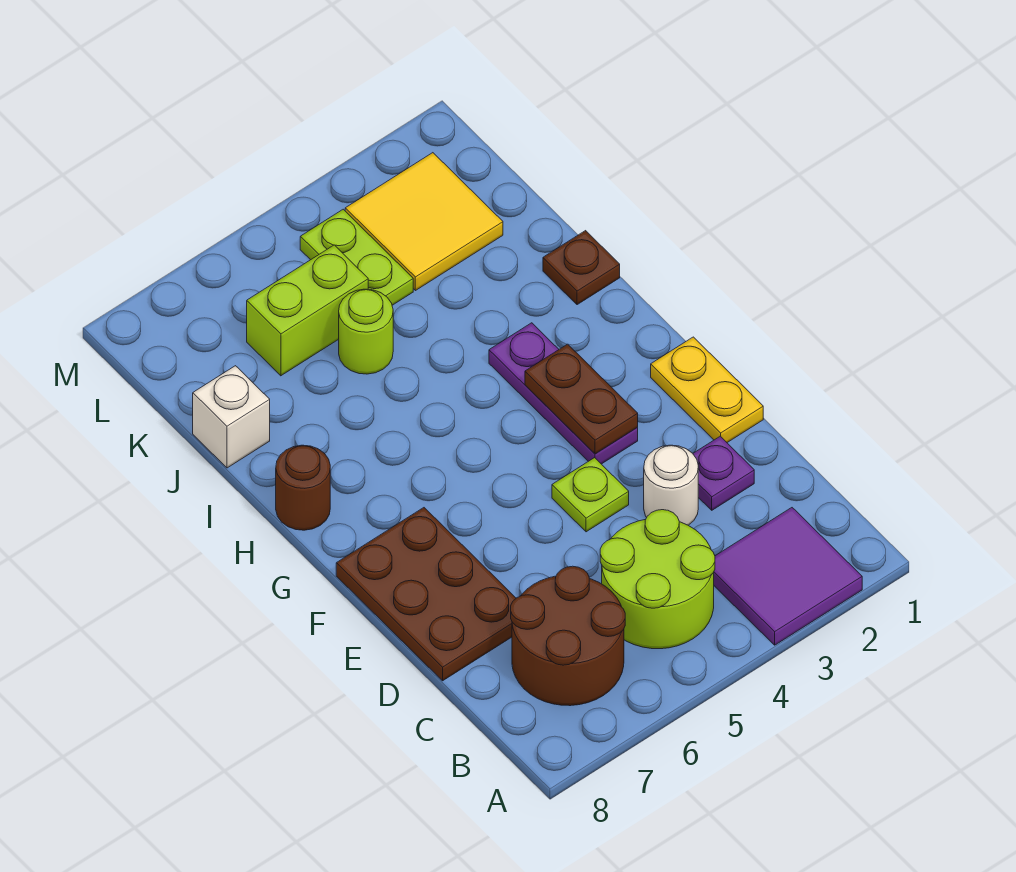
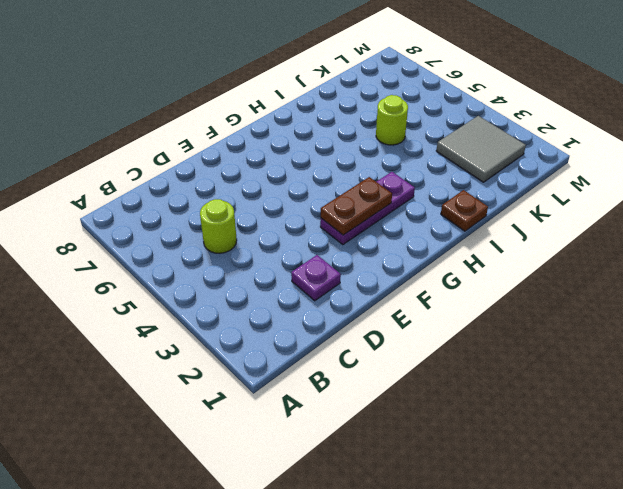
lime round brick C5 level 1 -> lime round brick B4:C5 level 1
grey tile K2:L3 level 1 -> yellow tile K2:L3 level 1
none -> purple tile A2:B3 level 1
none -> brown round brick B6:C7 level 1
none -> white round brick D3 level 1

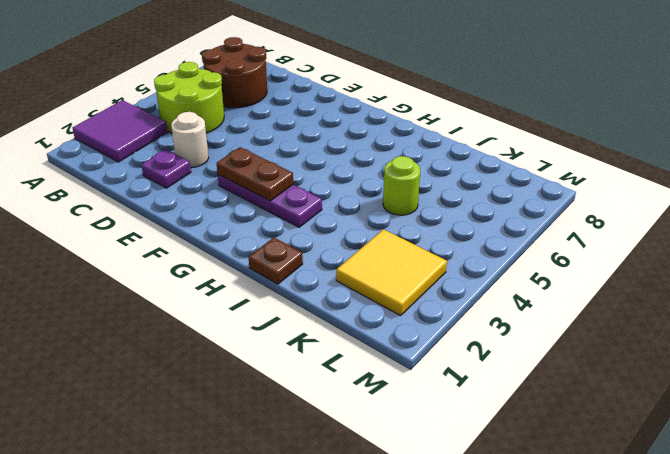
none -> brown plate D7:F8 level 1
none -> yellow plate E1:F1 level 1
none -> lime plate E4 level 1

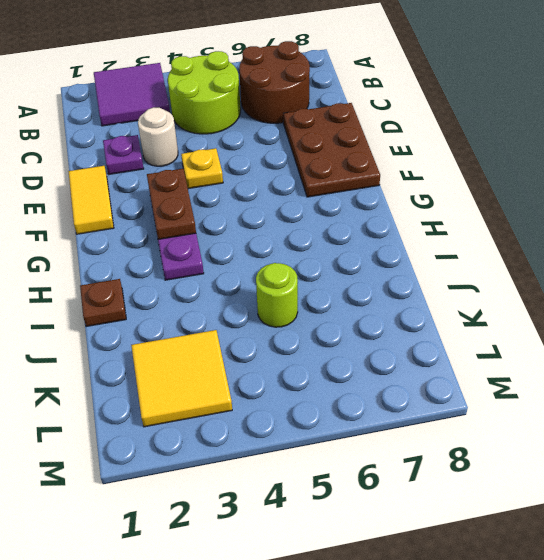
yellow tile E1:F1 level 1 -> yellow plate E1:F1 level 1
yellow plate E4 level 1 -> lime plate E4 level 1
none -> brown round brick H8 level 1
none -> white brick J8 level 1
none -> lime plate K4:L4 level 1

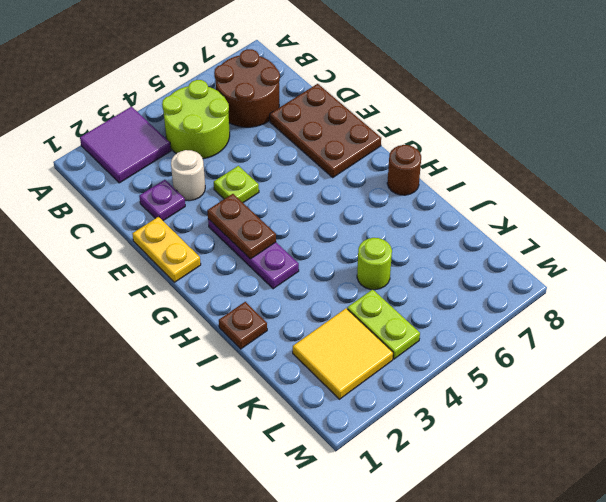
none -> white brick J8 level 1
none -> lime brick K5:K6 level 1

